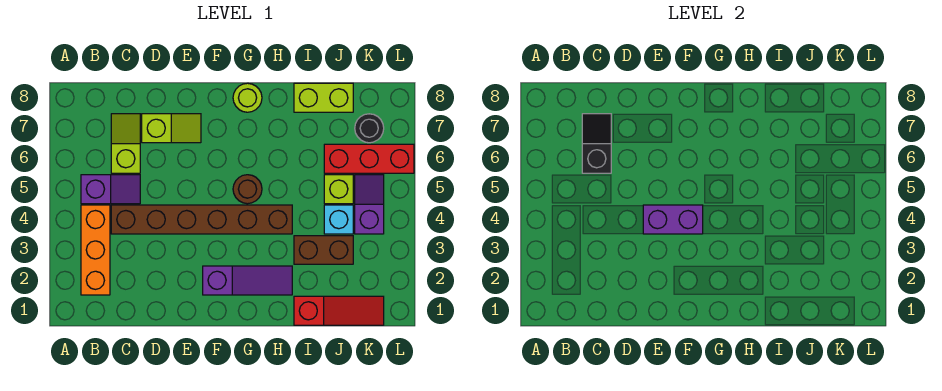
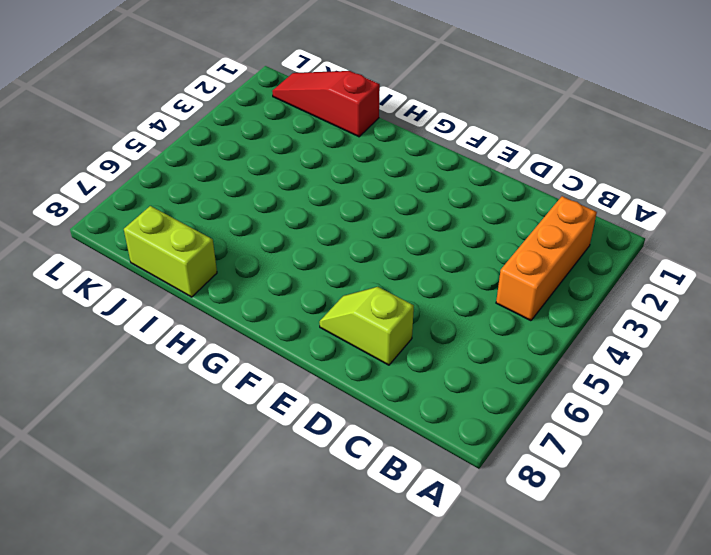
none -> purple slope B5:C5 level 1 top B
none -> brown brick C4:H4 level 1
none -> lime slope C6:C7 level 1 top 6

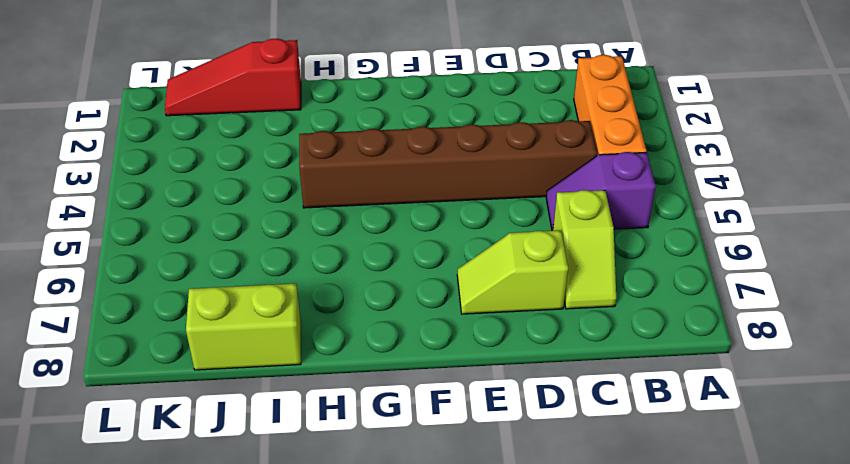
none -> purple slope F2:H2 level 1 top F
none -> brown round brick G5 level 1
none -> lime round brick G8 level 1

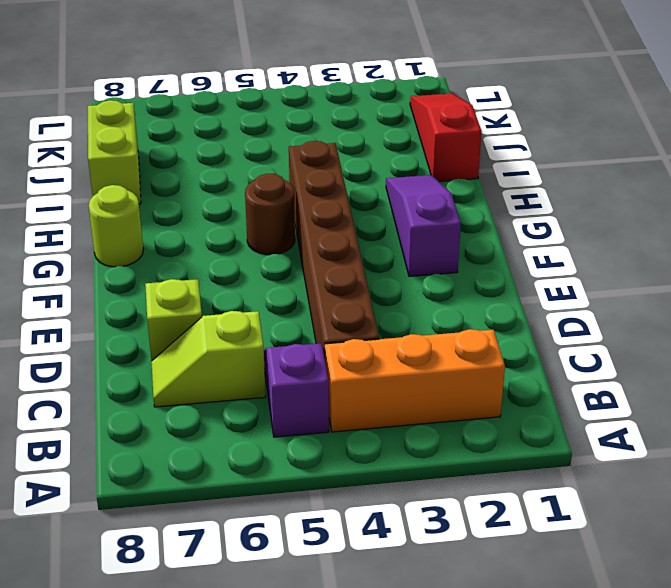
none -> brown brick I3:J3 level 1
none -> cyan brick J4 level 1
none -> lime brick J5 level 1

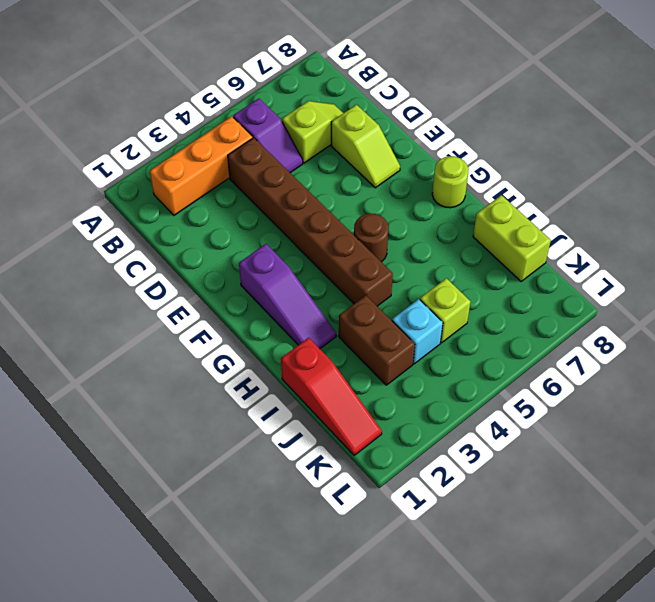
none -> red brick J6:L6 level 1
none -> purple slope K4:K5 level 1 top 4
none -> black round brick K7 level 1

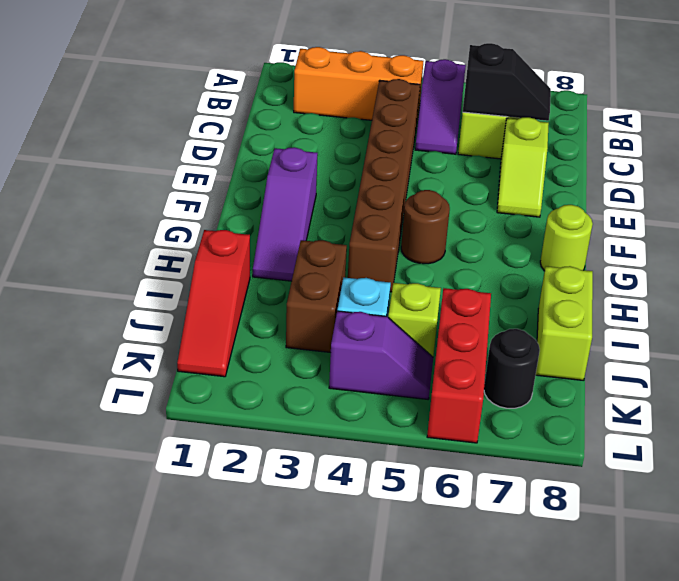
none -> purple brick E4:F4 level 2

